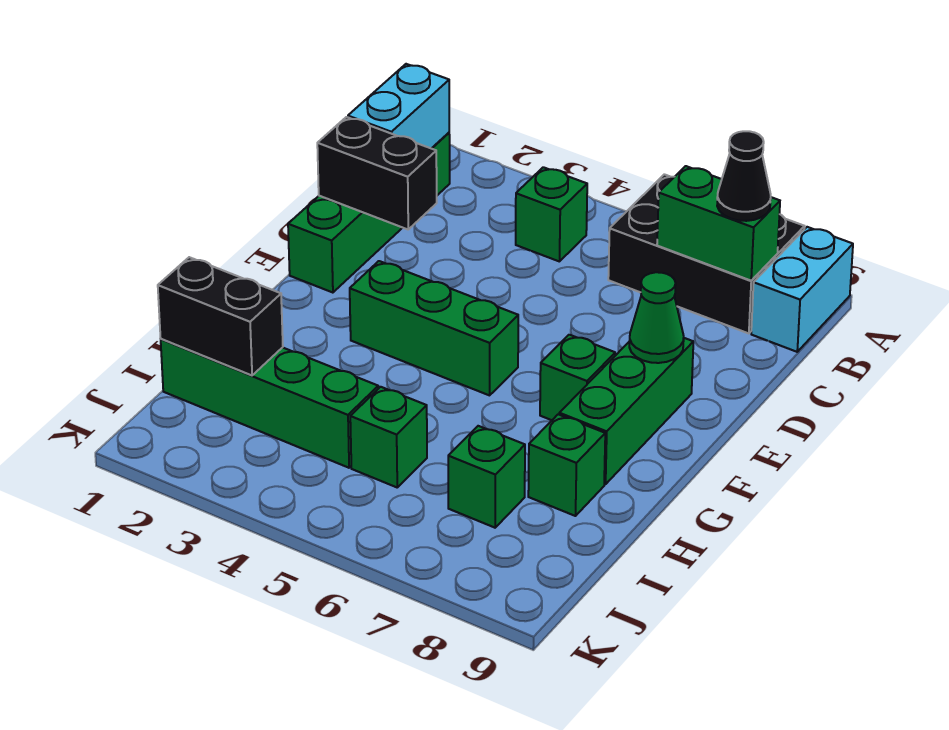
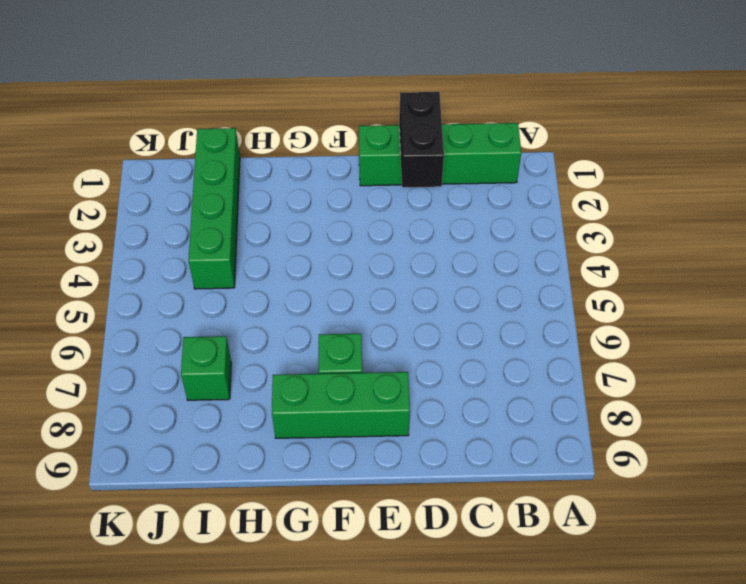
none -> black brick A6:B8 level 1
none -> cyan brick A9:B9 level 1
none -> green brick B4 level 1

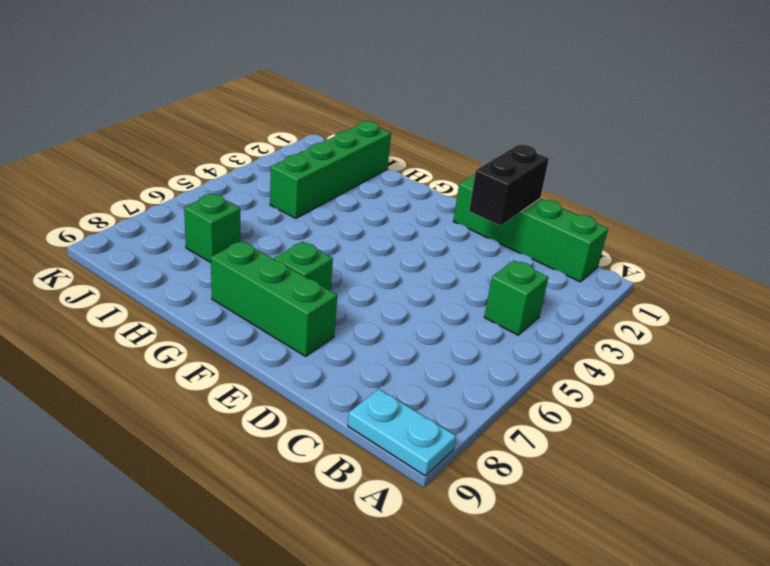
cyan plate A9:B9 level 1 -> cyan brick A9:B9 level 1
none -> black brick A6:B8 level 1
none -> green brick F3:F5 level 1
none -> green brick H8 level 1

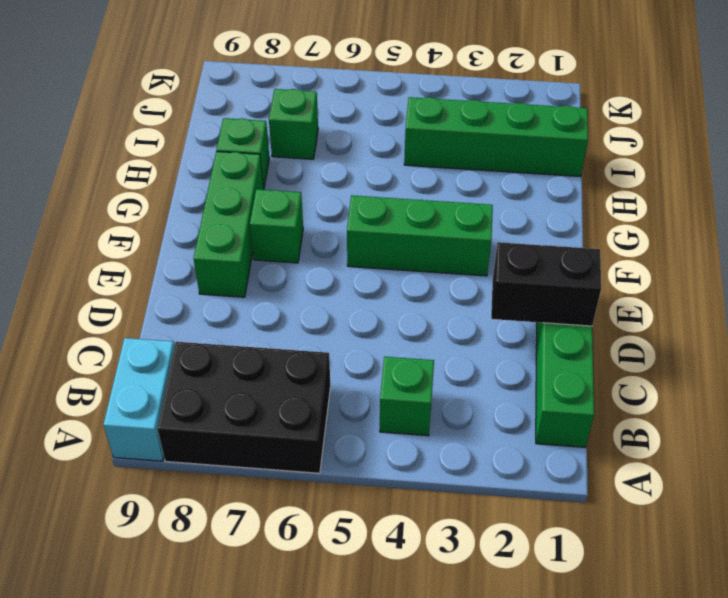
none -> green brick I5 level 1
none -> cyan brick B1:C1 level 2
none -> green brick B7:B8 level 2

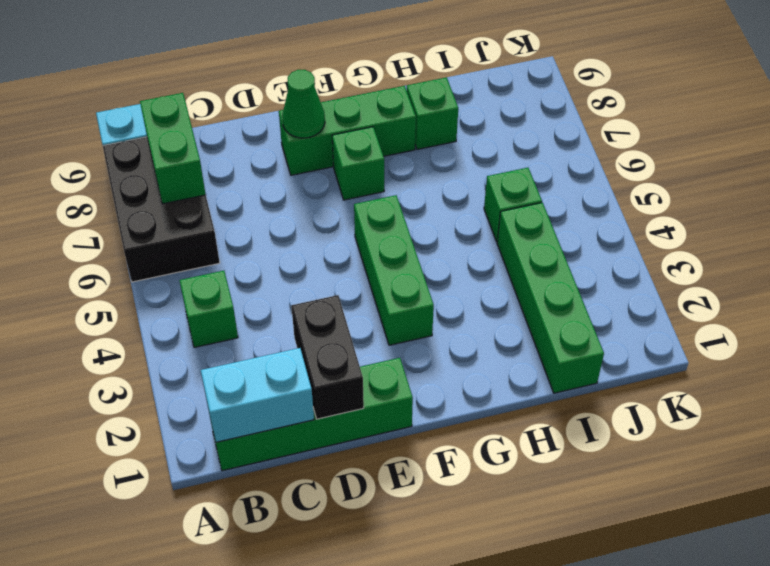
none -> green brick I7 level 1
none -> black brick I1:I2 level 2
none -> black cone B8 level 3

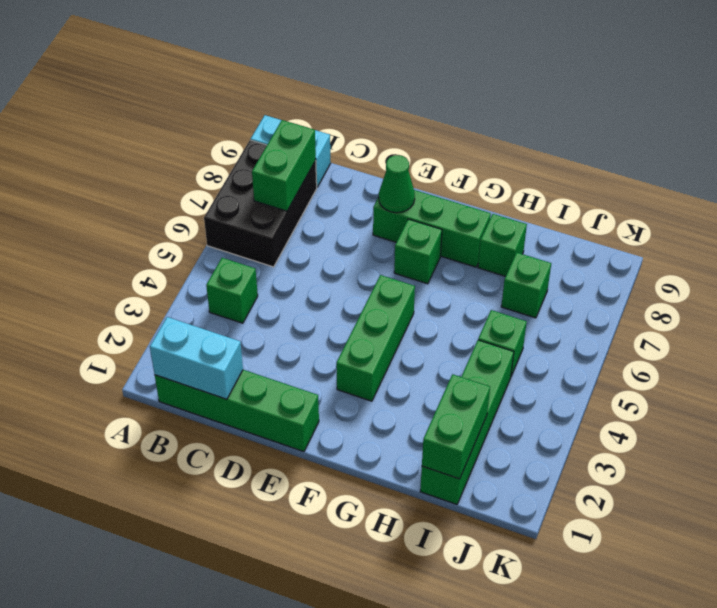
green brick I1:I2 level 2 -> black brick I1:I2 level 2
none -> black brick D1:D2 level 2
none -> black cone B8 level 3

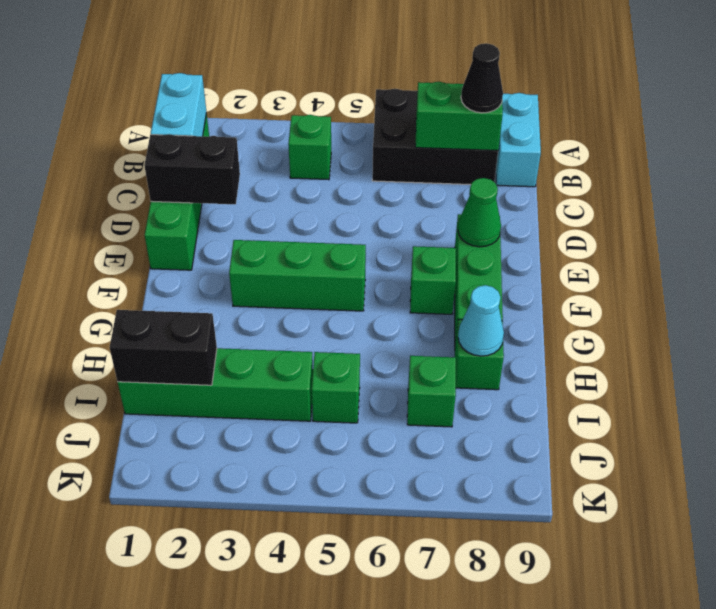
cyan cone H8 level 2 -> none

